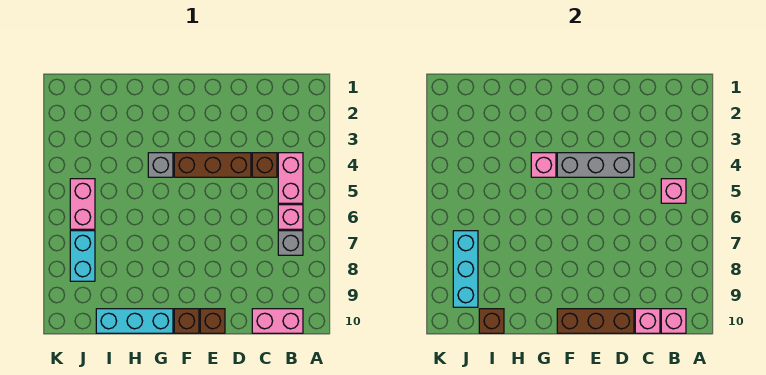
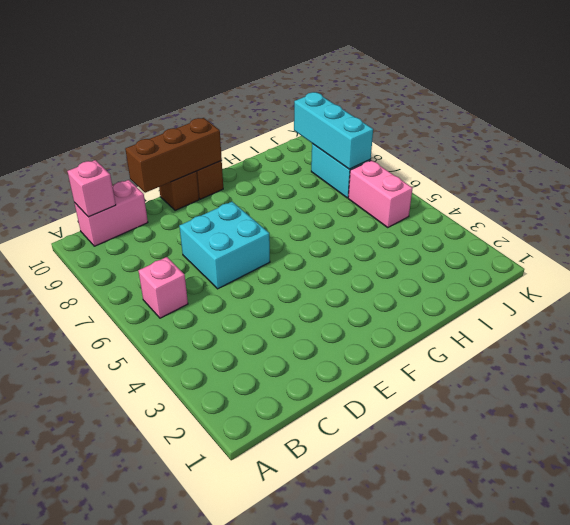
cyan brick D6:E7 level 1 -> none
none -> pink brick B4:B5 level 1
none -> grey brick B7 level 1
none -> brown brick C4 level 1

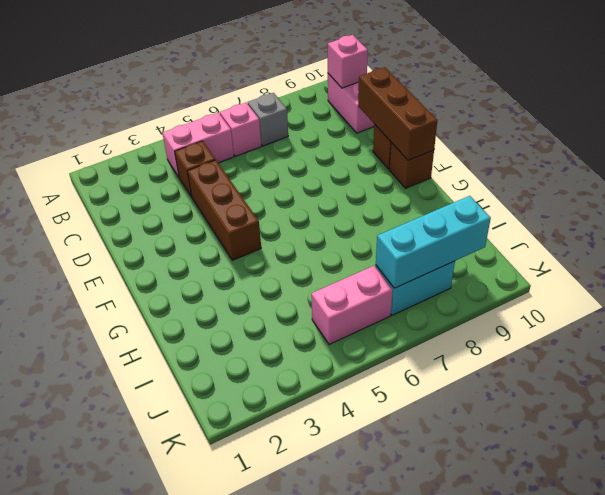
none -> grey brick G4 level 1
none -> cyan brick G10:I10 level 1
none -> pink brick B5 level 2

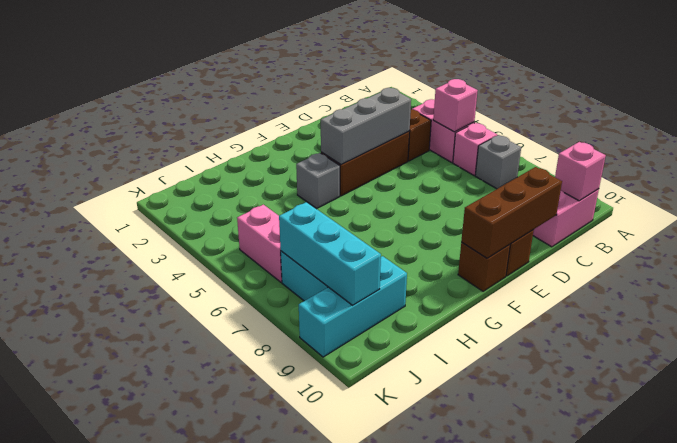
cyan brick I9:K9 level 1 -> cyan brick G10:I10 level 1
none -> pink brick C10 level 2
none -> pink brick G4 level 2
none -> brown brick I10 level 2

